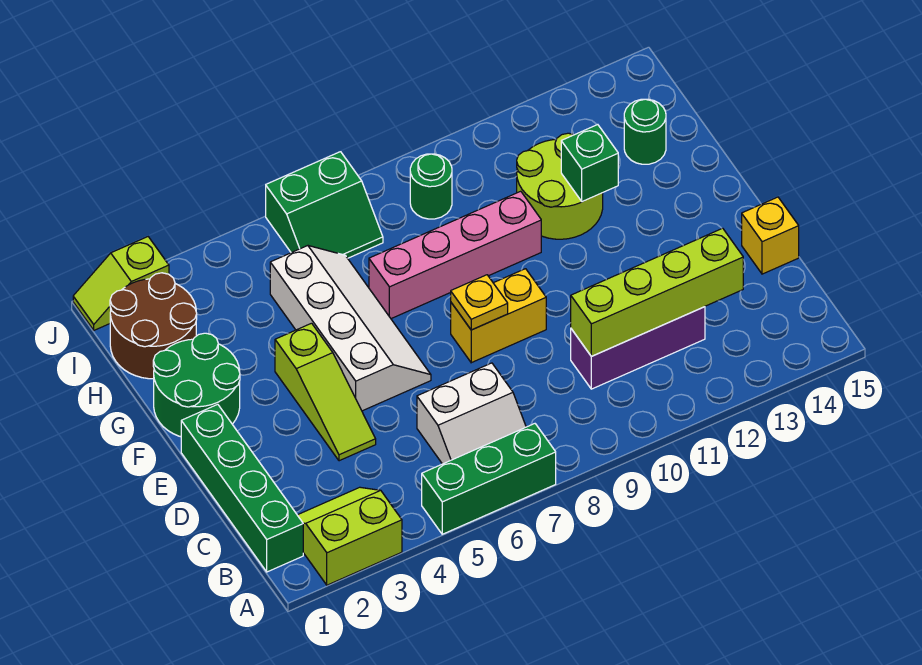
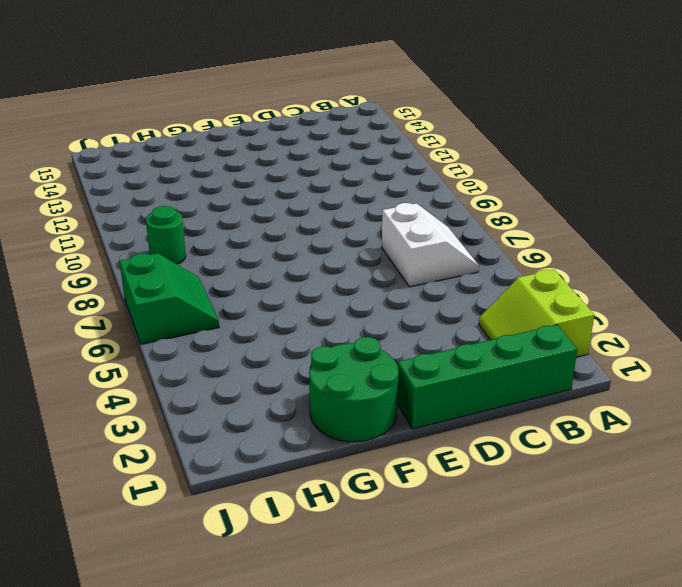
none -> green brick A5:A7 level 1
none -> purple brick C10:C12 level 1
none -> lime slope D4:F4 level 1 top F

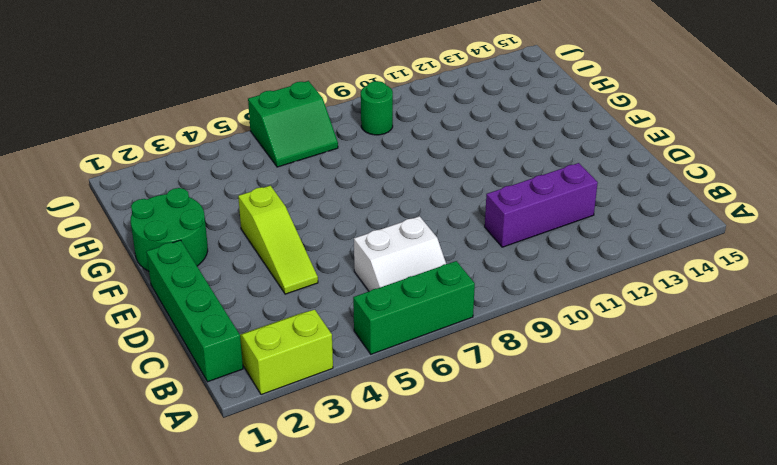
none -> yellow brick D15 level 1
none -> white slope E5:H6 level 1 top 5
none -> yellow brick E8:E9 level 1

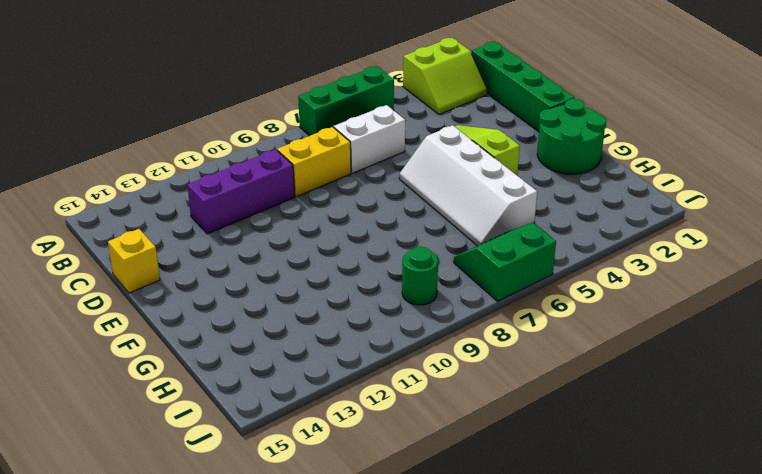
yellow brick C8:C9 level 1 -> yellow brick E8:E9 level 1
none -> pink brick G7:G10 level 1
none -> lime round brick G11:H12 level 1
none -> brown round brick H1:I2 level 1

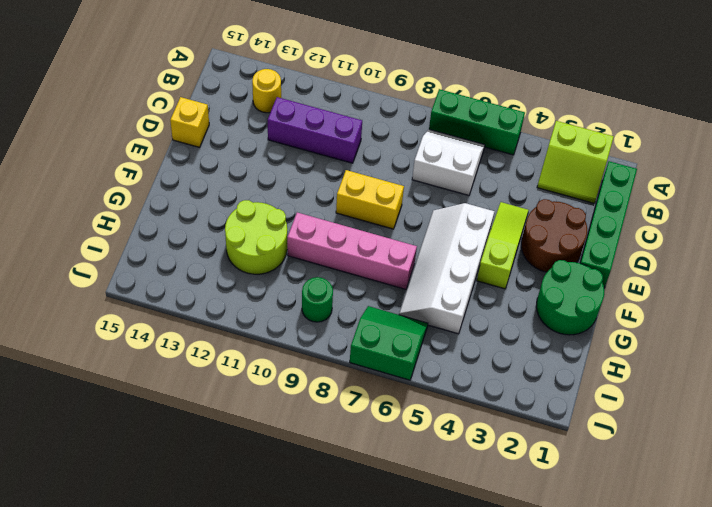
yellow round brick B13 level 1 -> none
brown round brick D2:E3 level 1 -> brown round brick H1:I2 level 1
none -> green round brick H14 level 1
none -> lime slope J1:J2 level 1 top 2
none -> lime brick C10:C13 level 2

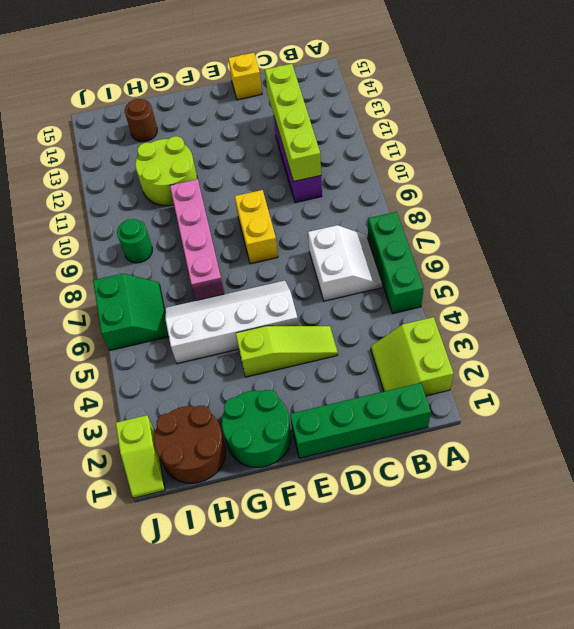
brown round brick H14 level 1 -> green round brick H14 level 1
none -> yellow plate E8 level 2
none -> green brick G12 level 2

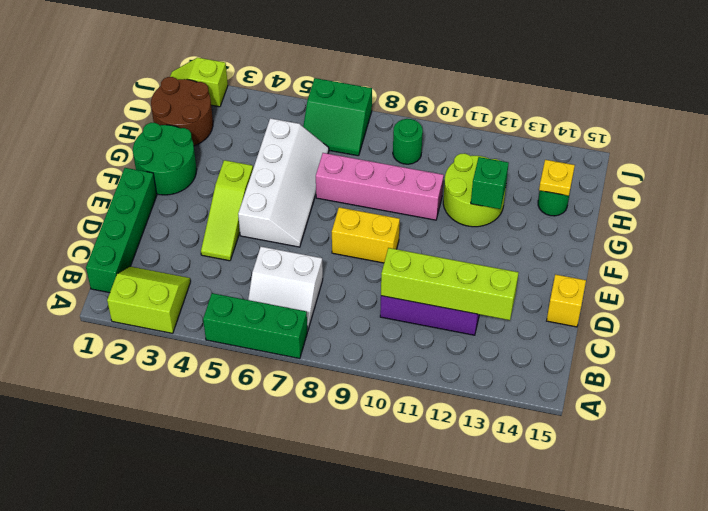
yellow plate H14 level 2 -> yellow plate E8 level 2

